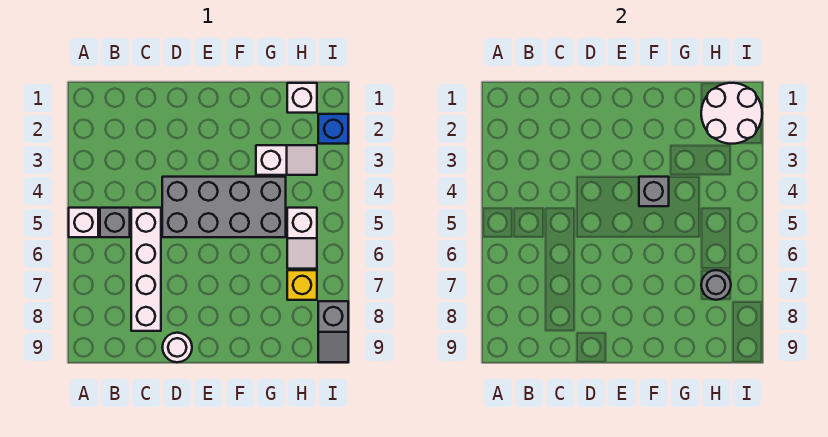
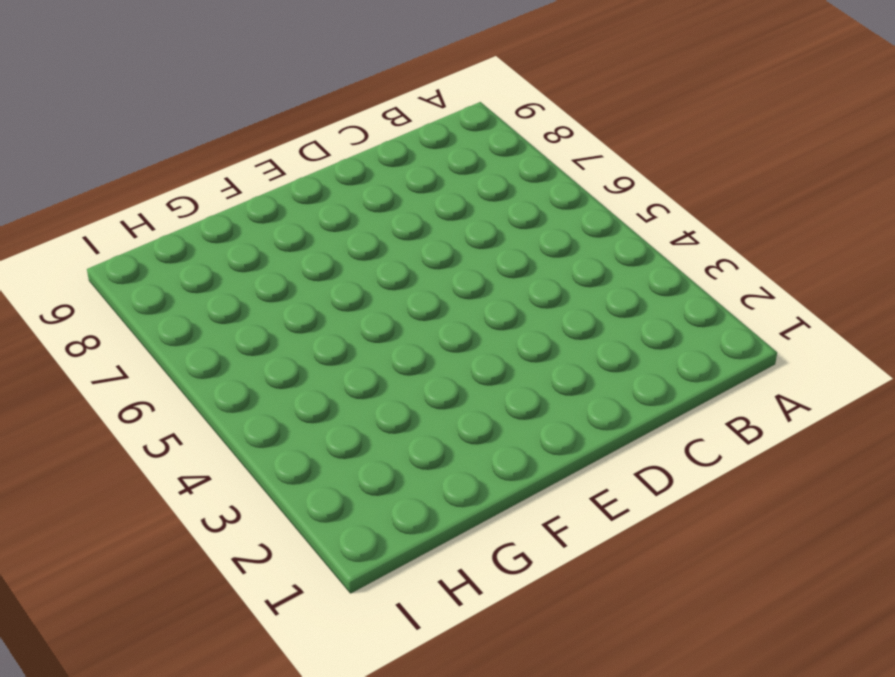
none -> white brick A5 level 1
none -> grey brick B5 level 1
none -> white brick C5:C8 level 1

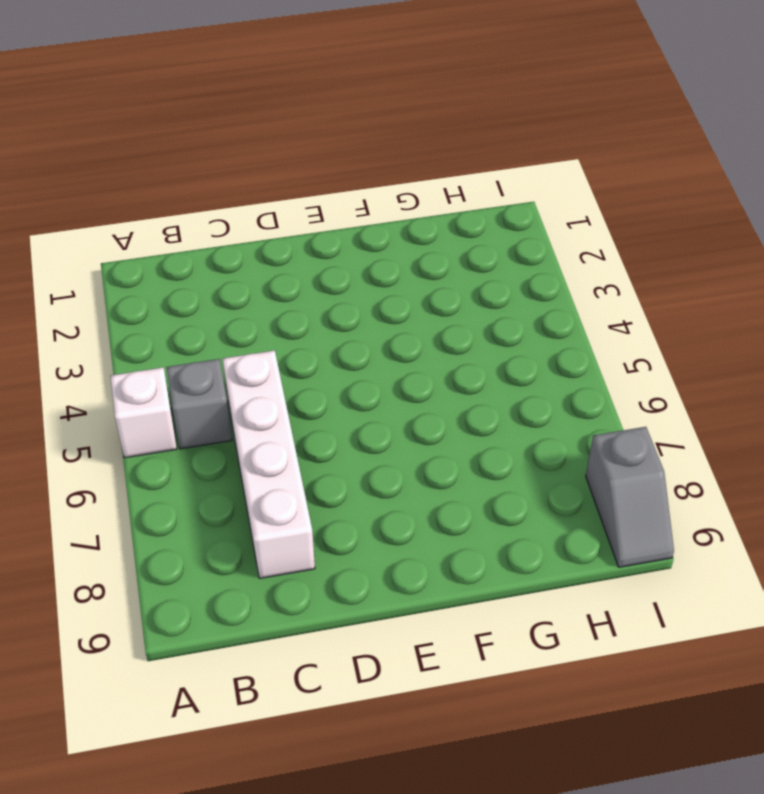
none -> grey brick D4:G5 level 1
none -> white round brick D9 level 1
none -> white slope G3:H3 level 1 top G

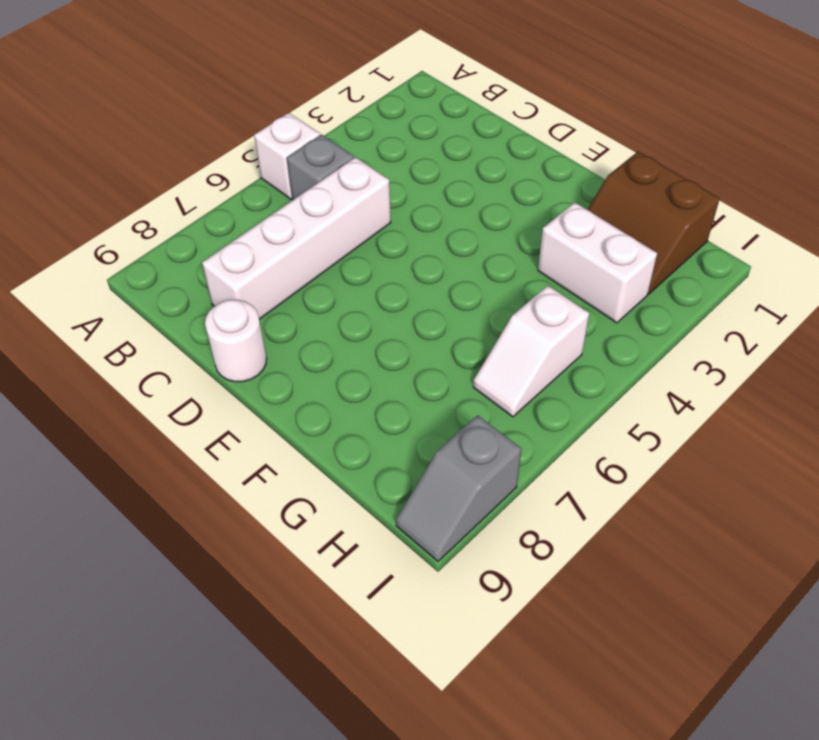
brown slope G1:H2 level 1 top 1 -> white brick H1 level 1
white brick G3:H3 level 1 -> white slope G3:H3 level 1 top G
none -> grey brick D4:G5 level 1
none -> yellow brick H7 level 1
none -> blue brick I2 level 1

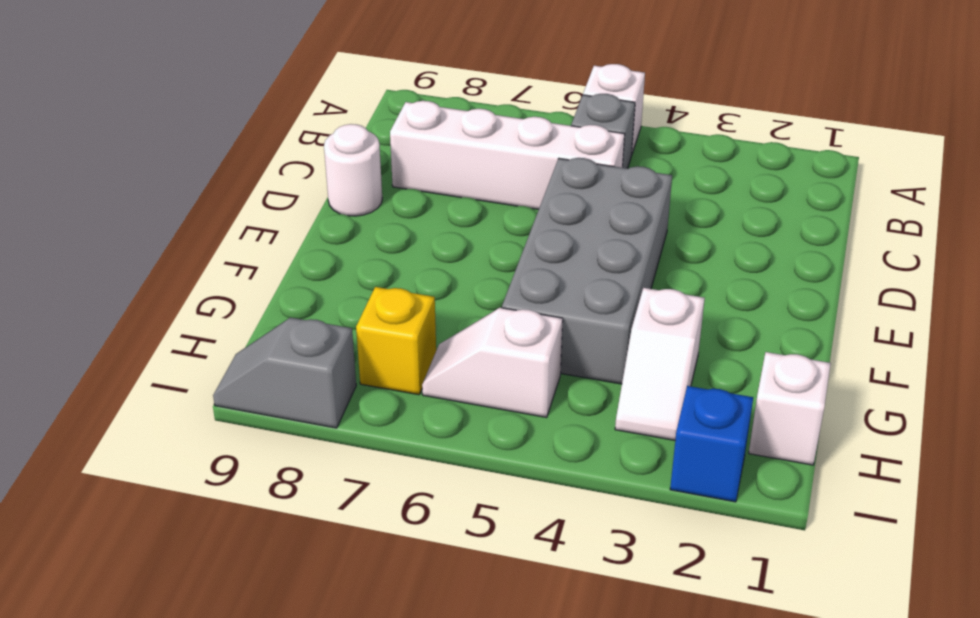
none -> grey brick F4 level 2
none -> white round brick H1:I2 level 2
none -> grey round brick H7 level 2

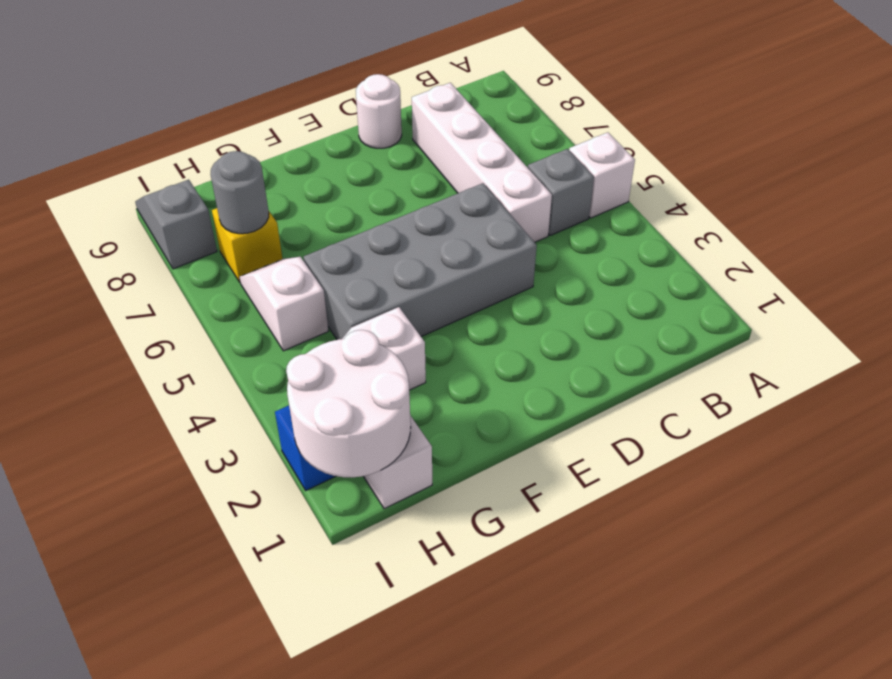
none -> grey brick F4 level 2

